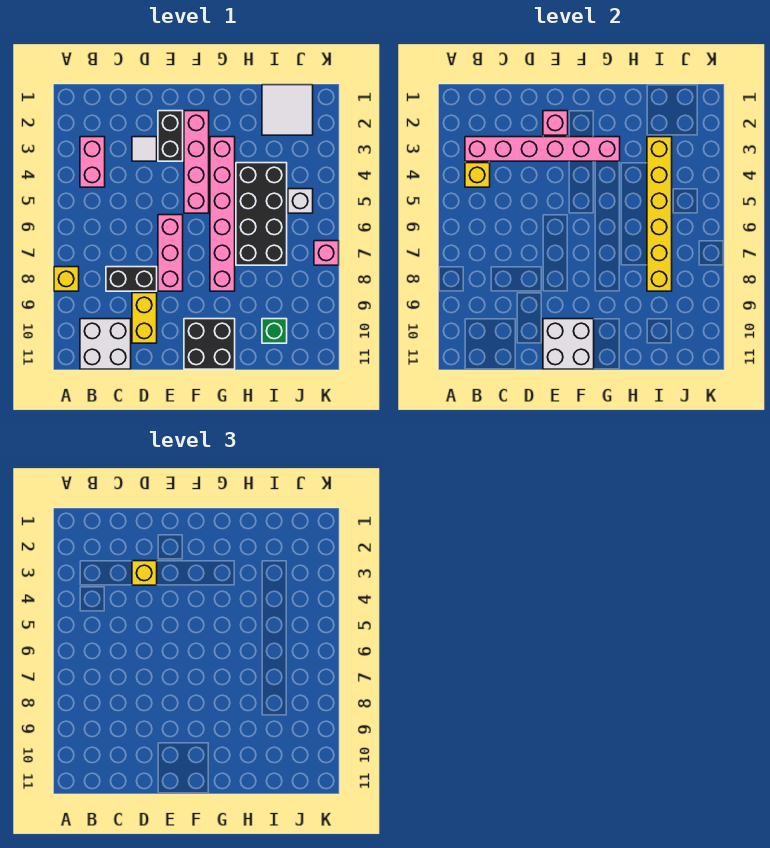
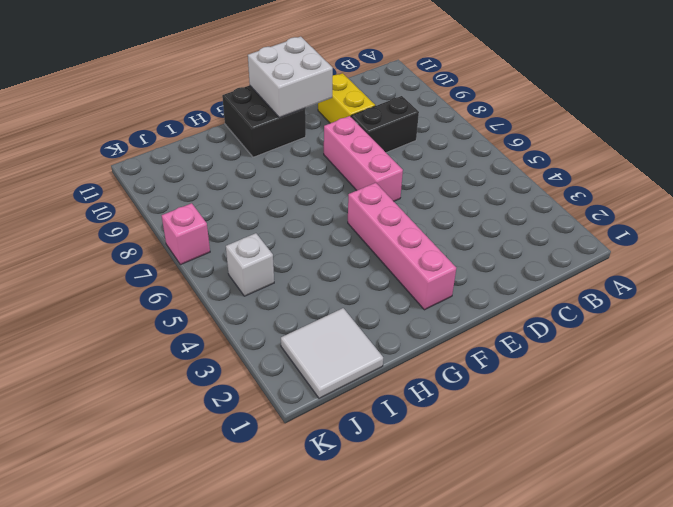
none -> yellow brick A8 level 1
none -> pink brick B3:B4 level 1
none -> white brick B10:C11 level 1

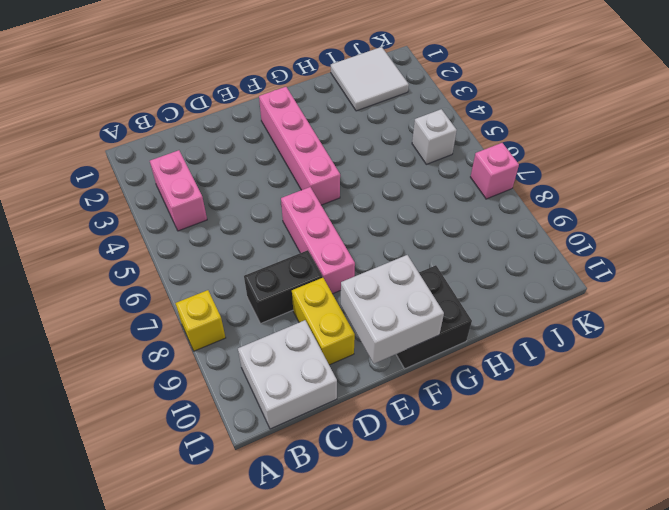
none -> white tile D3 level 1
none -> black brick E2:E3 level 1
none -> pink brick G3:G8 level 1

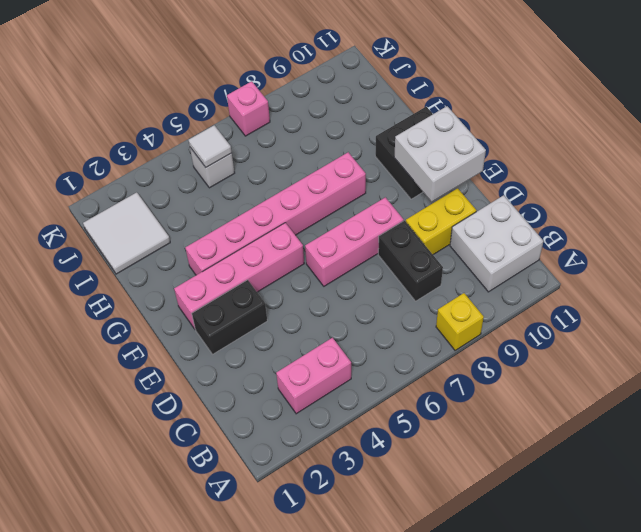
white tile J5 level 2 -> white tile D3 level 1
none -> black brick H4:I7 level 1
none -> green brick I10 level 1
none -> pink brick B3:G3 level 2

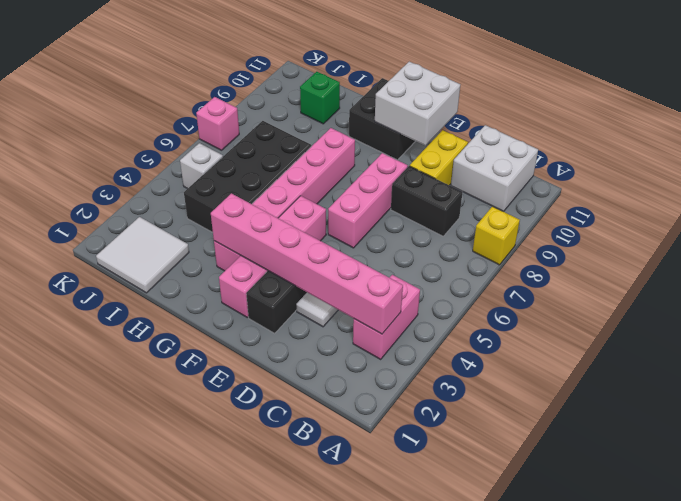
none -> yellow brick B4 level 2
none -> pink brick E2 level 2
none -> yellow brick I3:I8 level 2

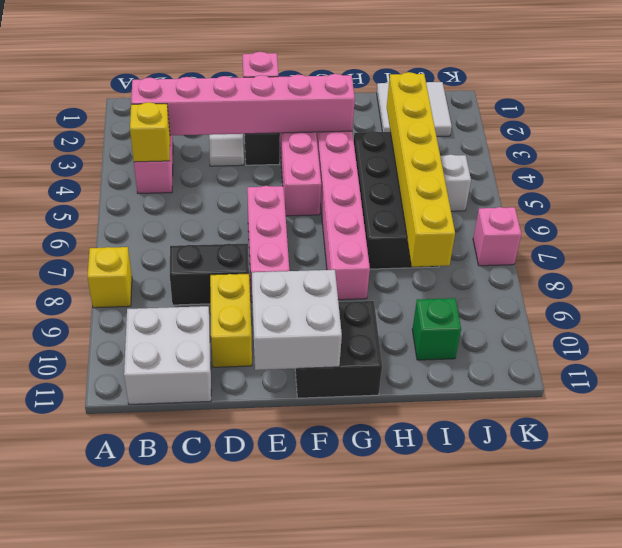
none -> yellow brick D3 level 3

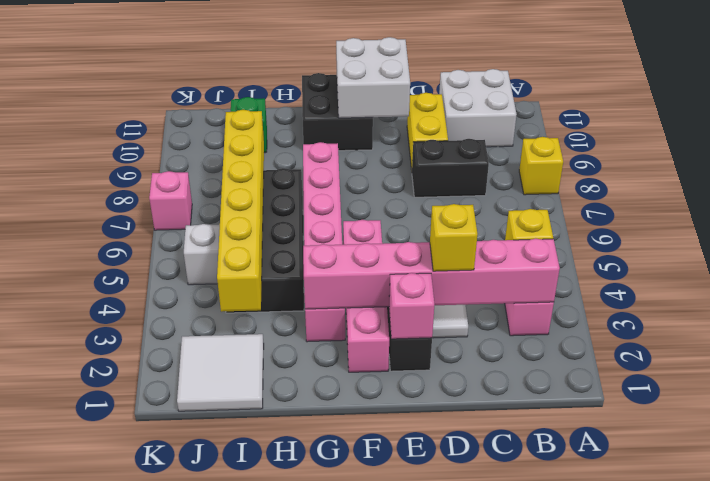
none -> pink brick E6:E8 level 1

